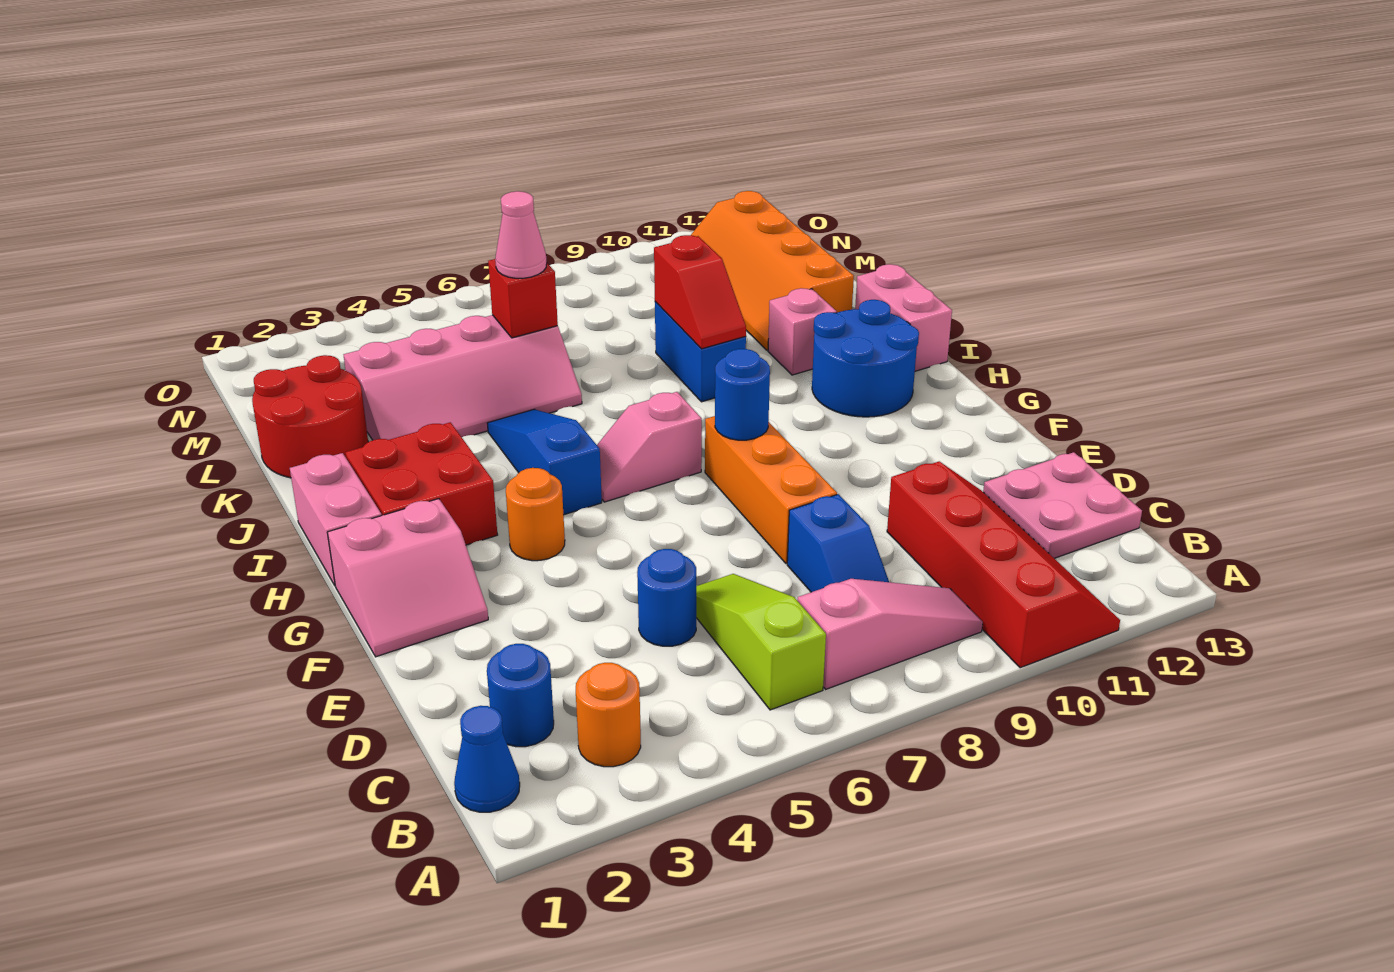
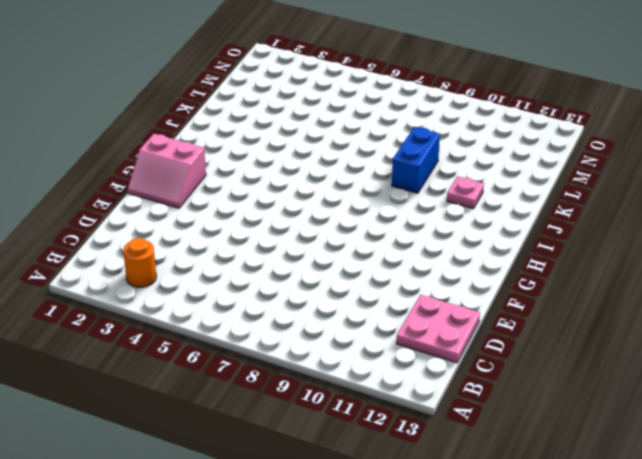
pink plate J11 level 1 -> pink brick J11 level 1
none -> red slope A10:D11 level 1 top 10
none -> blue cone B1 level 1
none -> lime slope B6:D6 level 1 top B

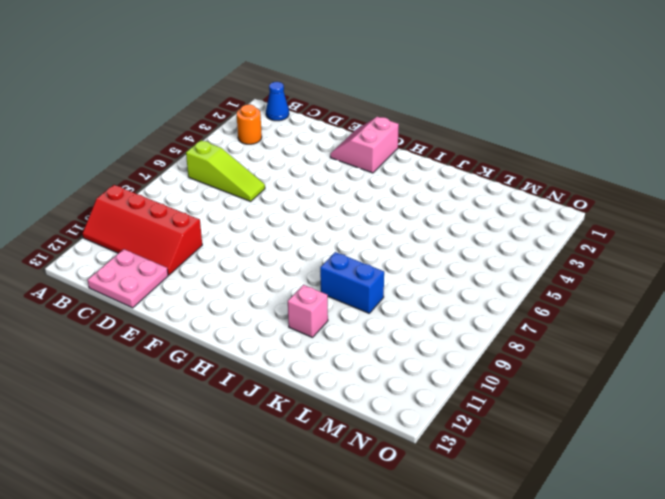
none -> pink slope B7:B9 level 1 top 7
none -> blue round brick C2 level 1
none -> blue slope C8:D8 level 1 top D

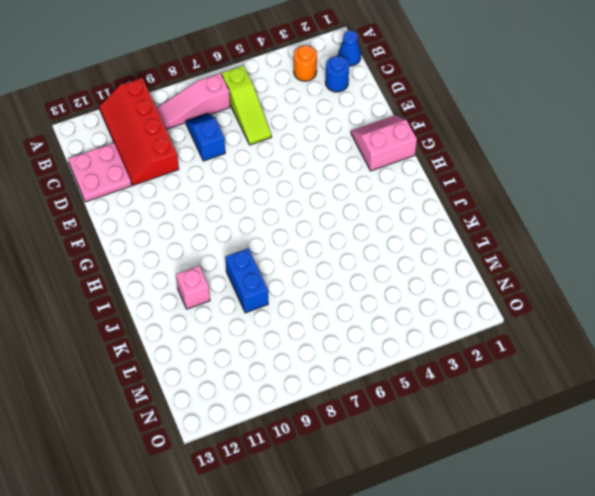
none -> blue round brick D5 level 1
none -> orange brick E8:G8 level 1
none -> orange round brick G4 level 1

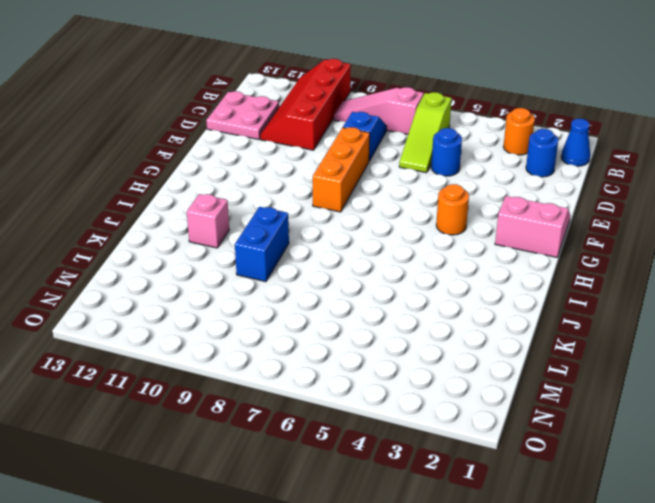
none -> pink brick H1:I1 level 1
none -> red brick H2:I3 level 1
none -> blue slope H5:J5 level 1 top H

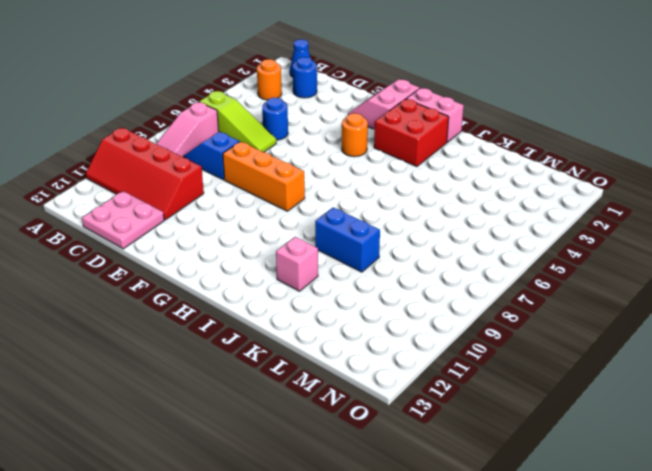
none -> blue slope H5:J5 level 1 top H
none -> pink slope H6:H7 level 1 top 7
none -> blue round brick H11:I12 level 1

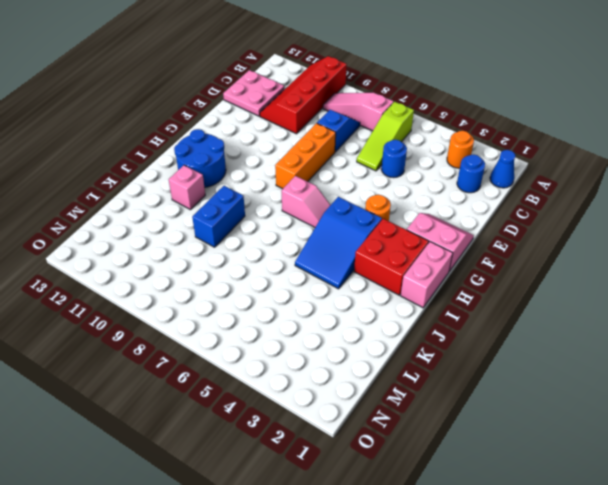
blue slope H4:J5 level 1 top H -> blue slope H5:J5 level 1 top H
none -> pink brick I13:J13 level 1
none -> red round brick K1:L2 level 1
none -> pink slope K3:L6 level 1 top L

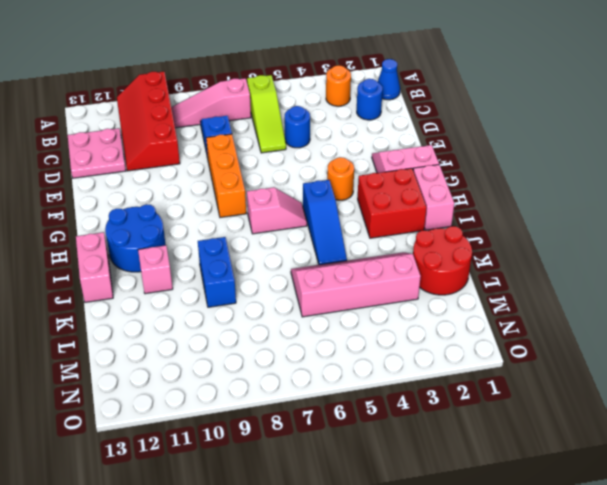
none -> orange slope K11:N12 level 1 top 12
none -> blue round brick G8 level 2
none -> red slope J9:K9 level 2 top K

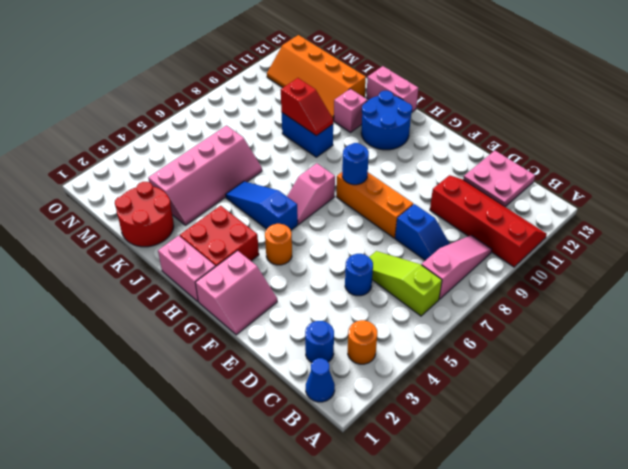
none -> red brick L6 level 2
none -> pink cone L6 level 3

